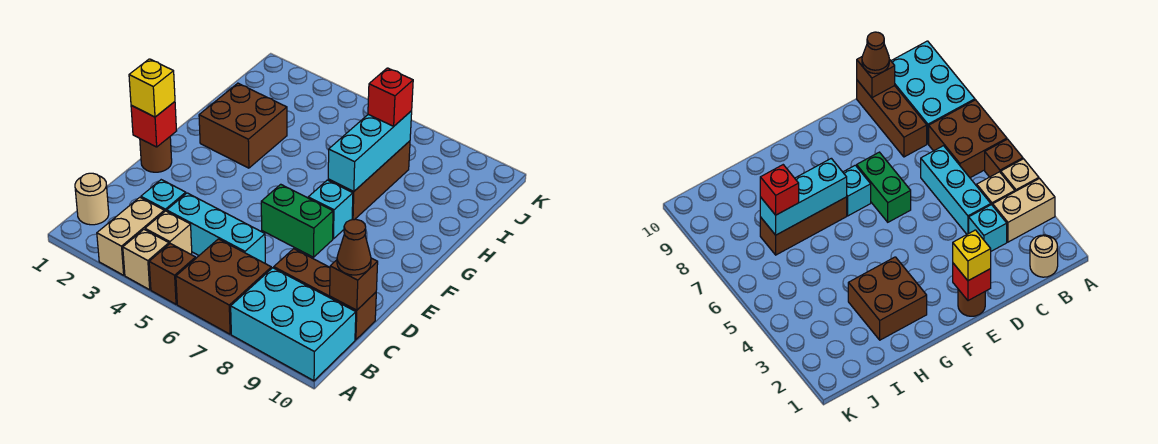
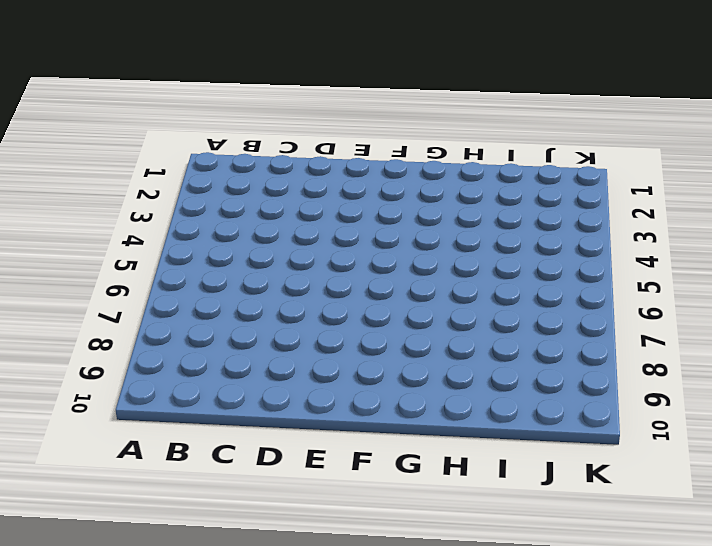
none -> tan brick A3:B3 level 1
none -> tan brick A4 level 1
none -> brown brick A5 level 1

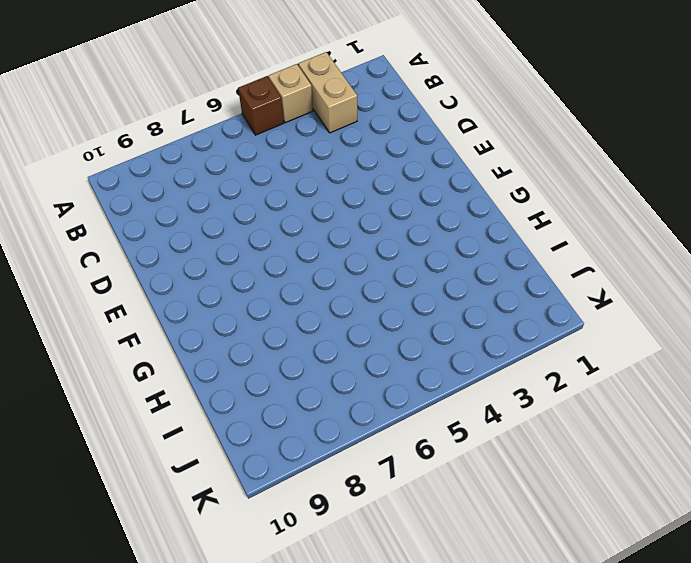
none -> brown brick A6:B7 level 1
none -> cyan brick A8:B10 level 1
none -> tan round brick B1 level 1

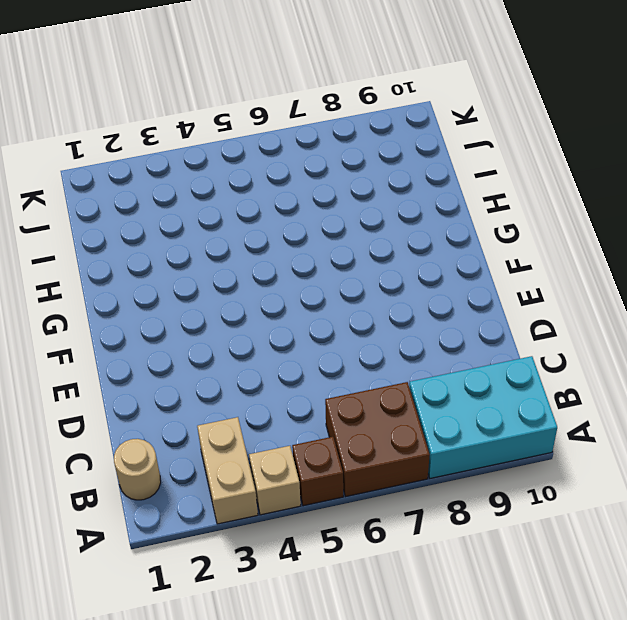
none -> tan brick B4 level 1
none -> cyan brick C3 level 1
none -> cyan brick C4:C6 level 1

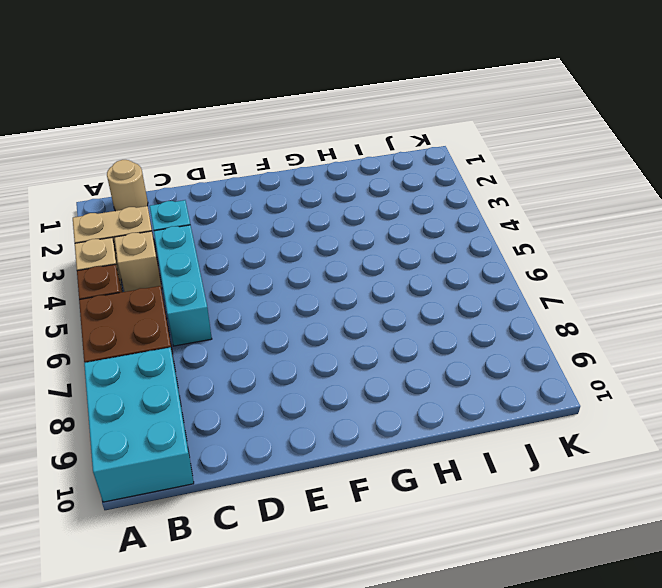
none -> brown brick C8:C10 level 1
none -> brown round brick E1 level 1
none -> green brick E6:E7 level 1

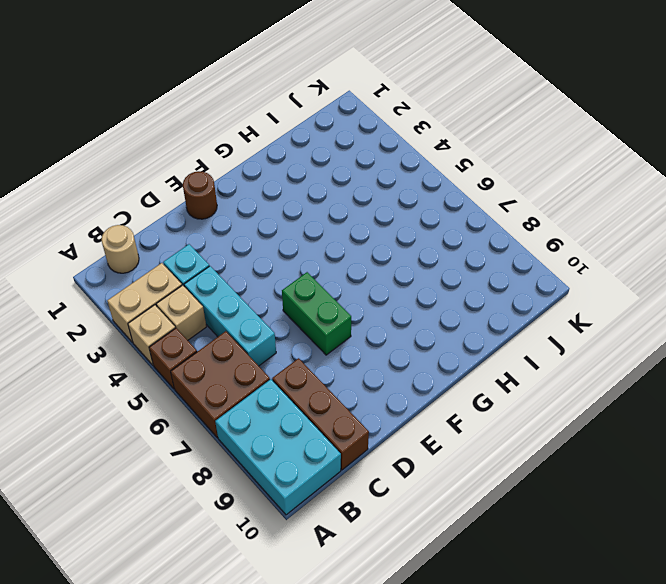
none -> cyan brick F7 level 1
none -> brown brick G2:H3 level 1
none -> brown brick G7:I7 level 1

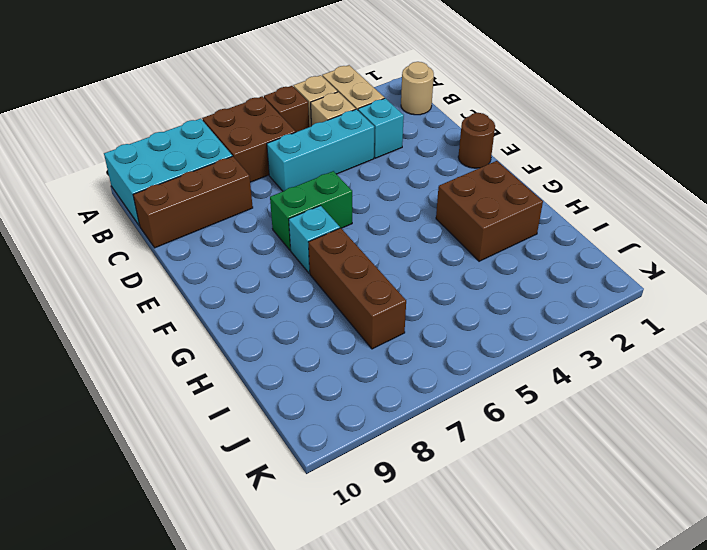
none -> brown brick C10 level 2
none -> red brick E1 level 2
none -> cyan brick G7:I7 level 2

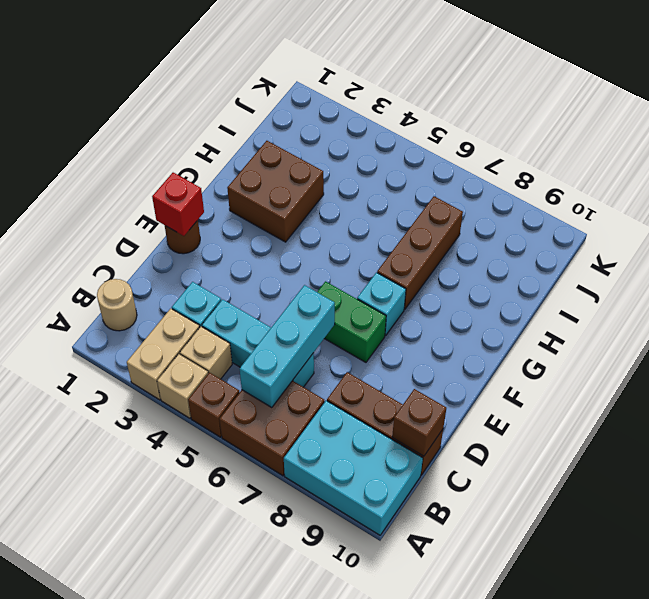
cyan brick B6:D6 level 2 -> cyan brick G7:I7 level 2
none -> brown cone C10 level 3
none -> yellow brick E1 level 3
none -> red brick I7 level 3

